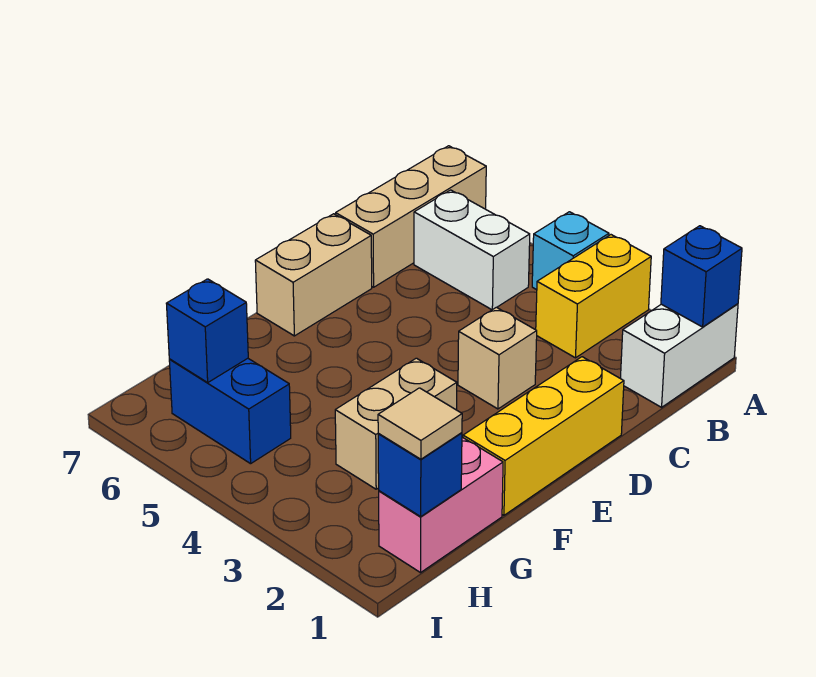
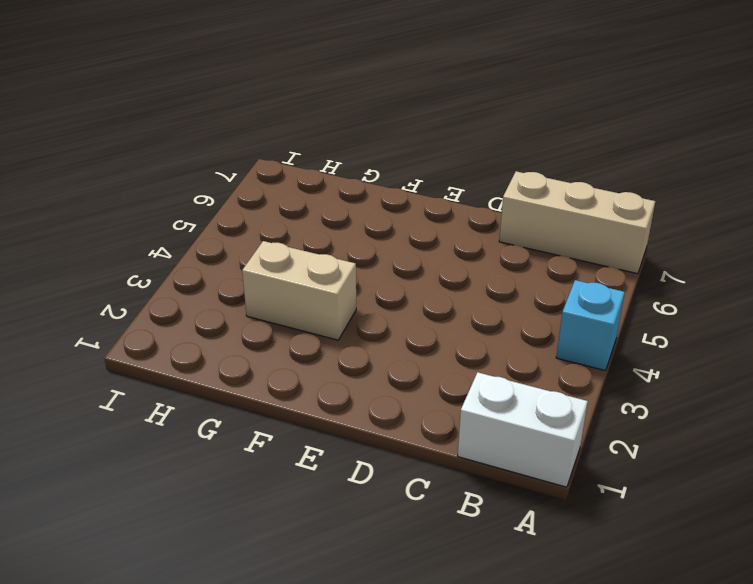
none -> yellow brick A3:B3 level 1
none -> white brick B5:B6 level 1
none -> yellow brick D1:F1 level 1

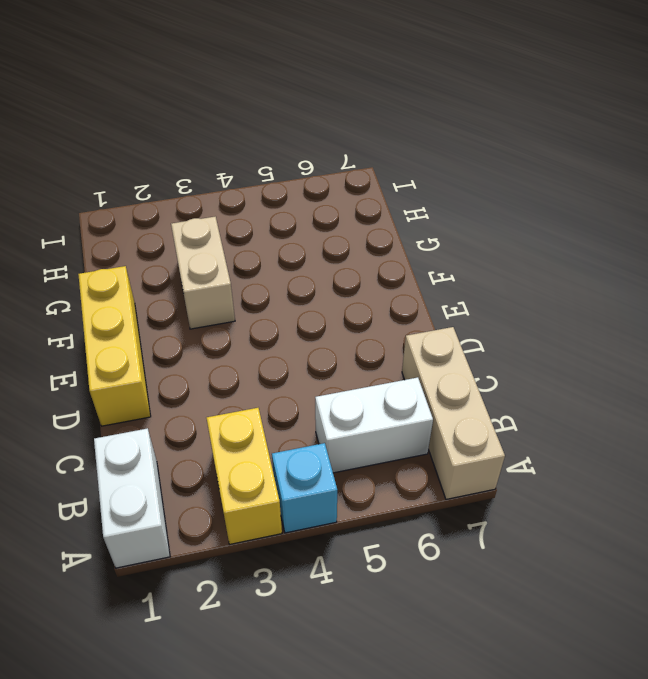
none -> tan brick D3 level 1
none -> tan brick D7:E7 level 1
none -> pink brick G1:H1 level 1

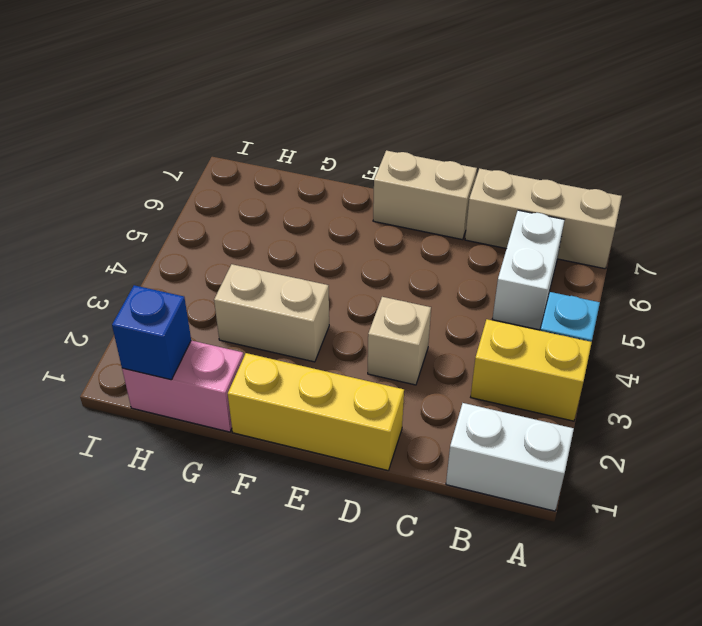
none -> blue brick H5:H6 level 1
none -> blue brick A1 level 2
none -> blue brick H6 level 2

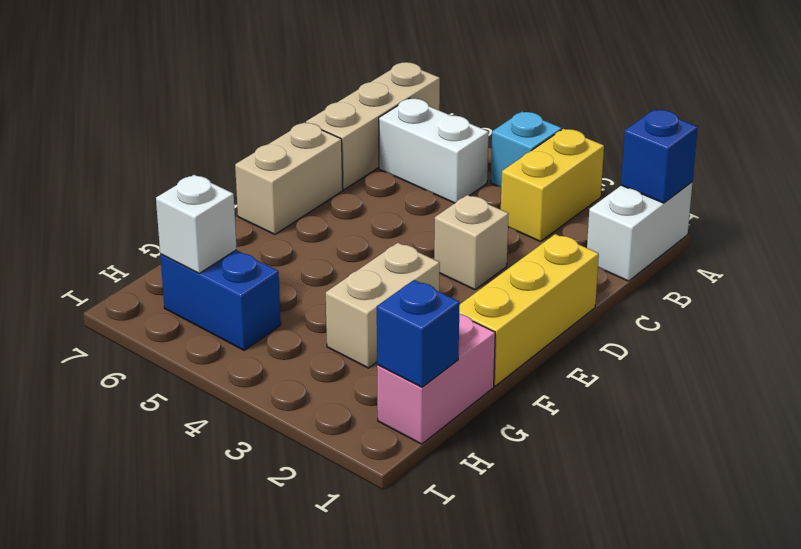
white brick H6 level 2 -> blue brick H6 level 2
none -> tan tile H1 level 3

